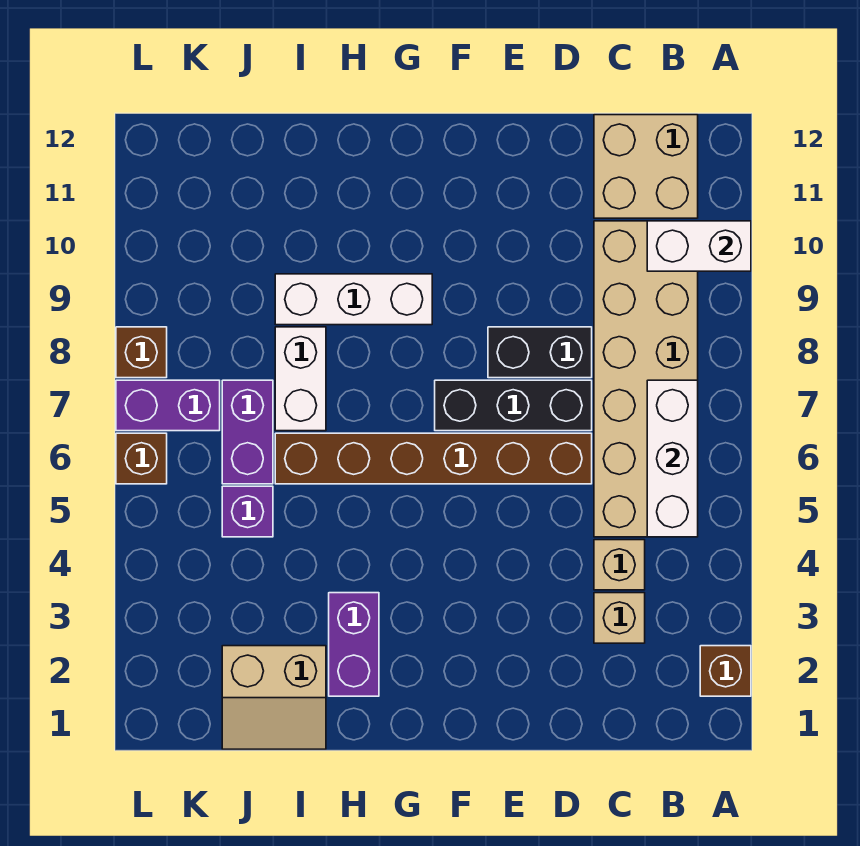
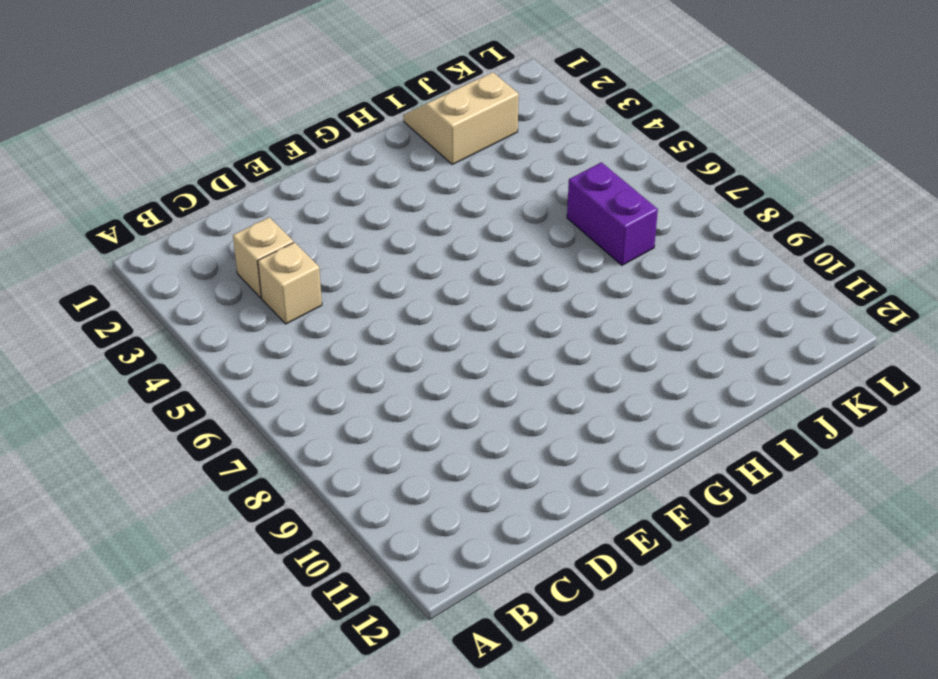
none -> brown brick A2 level 1
none -> tan brick B5:C10 level 1
none -> tan brick B11:C12 level 1

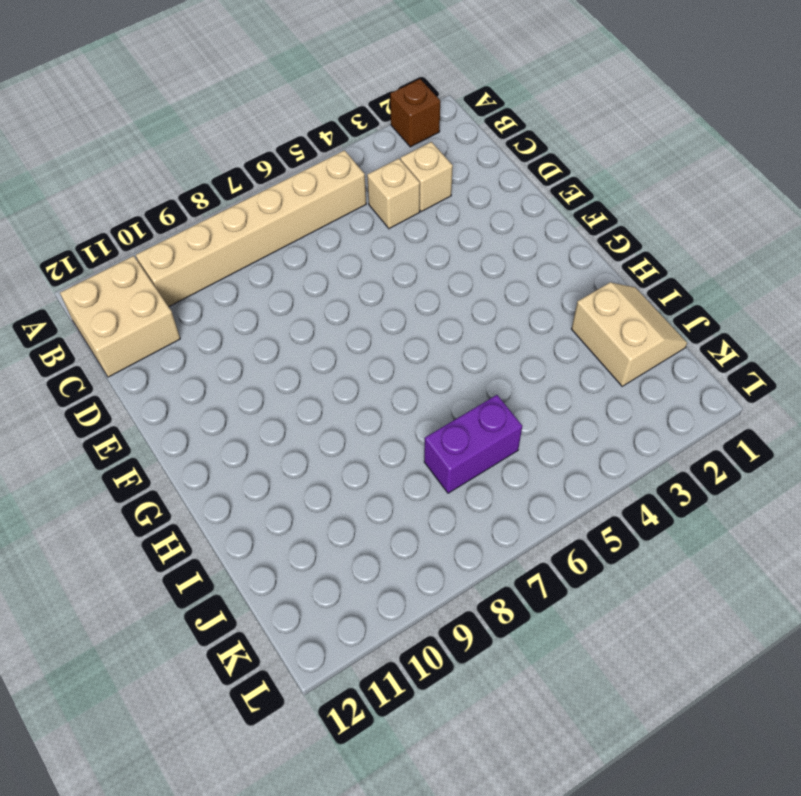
tan brick B5:B10 level 1 -> tan brick B5:C10 level 1
none -> brown brick D6:I6 level 1
none -> black brick D7:F7 level 1
none -> black brick D8:E8 level 1

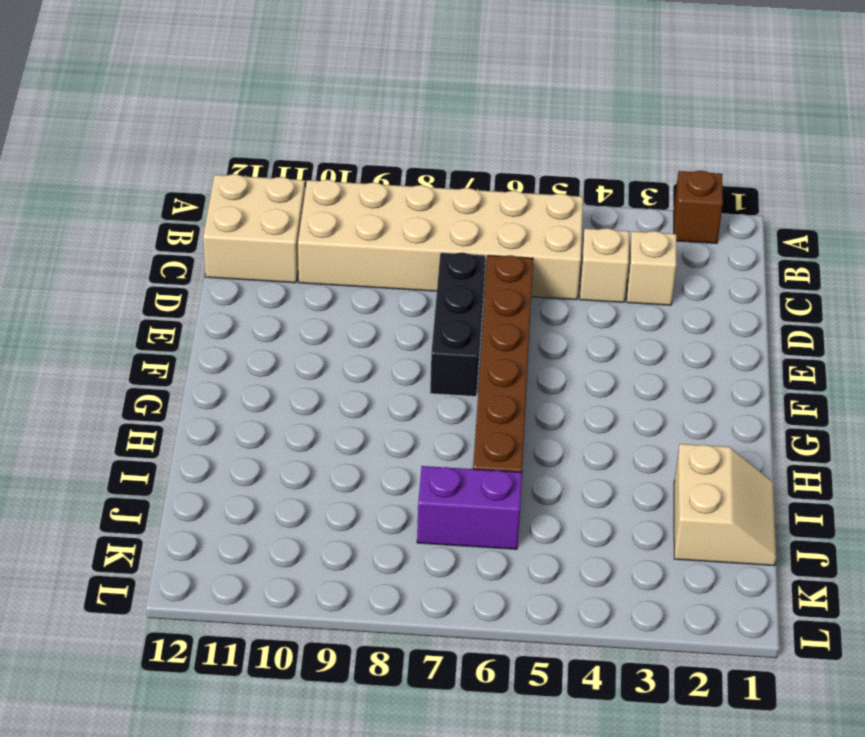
none -> black brick D8:E8 level 1
none -> white brick G9:I9 level 1
none -> purple brick H2:H3 level 1

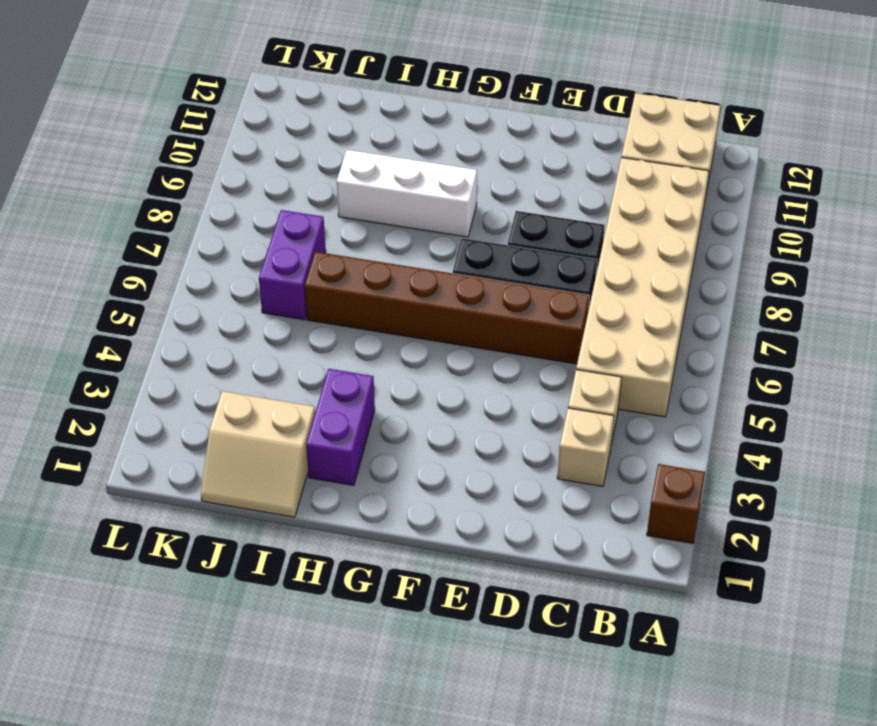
none -> white brick I7:I8 level 1
none -> purple brick J5 level 1
none -> purple brick K7:L7 level 1

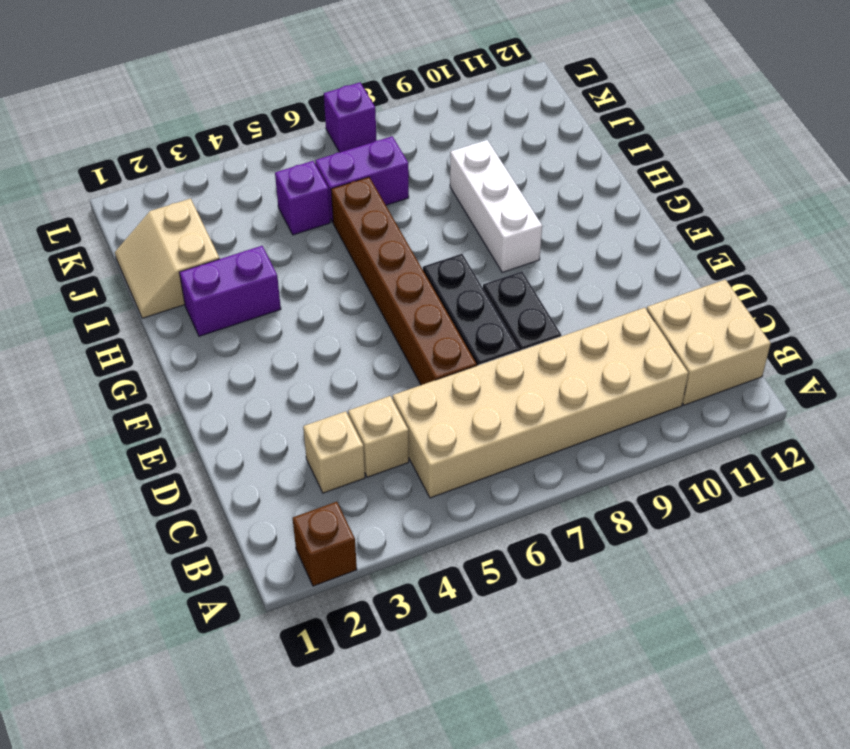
purple brick L7 level 1 -> purple brick K7:L7 level 1
none -> white brick I7:I8 level 1
none -> brown brick L6 level 1
none -> brown brick L8 level 1

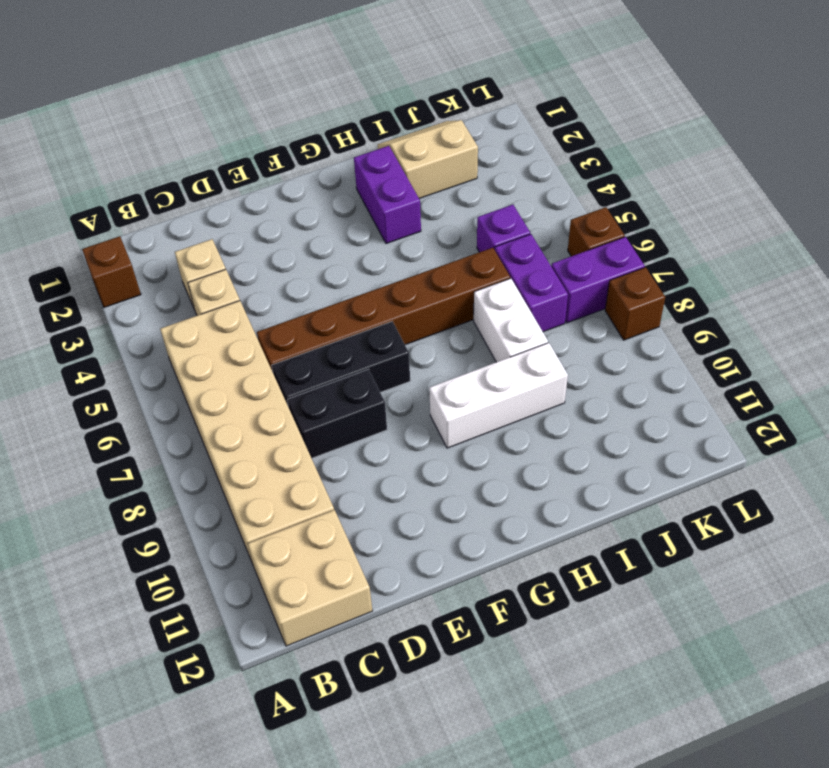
none -> white brick A10:B10 level 2
none -> white brick B5:B7 level 2

